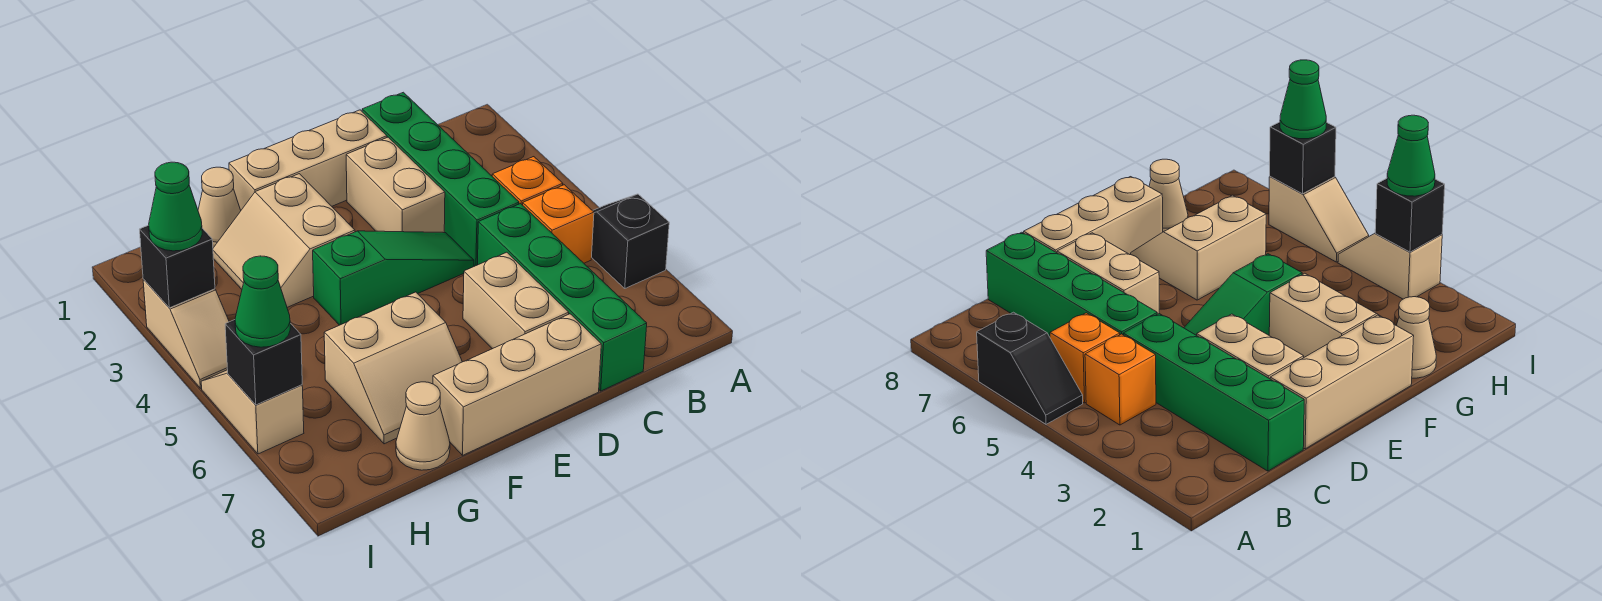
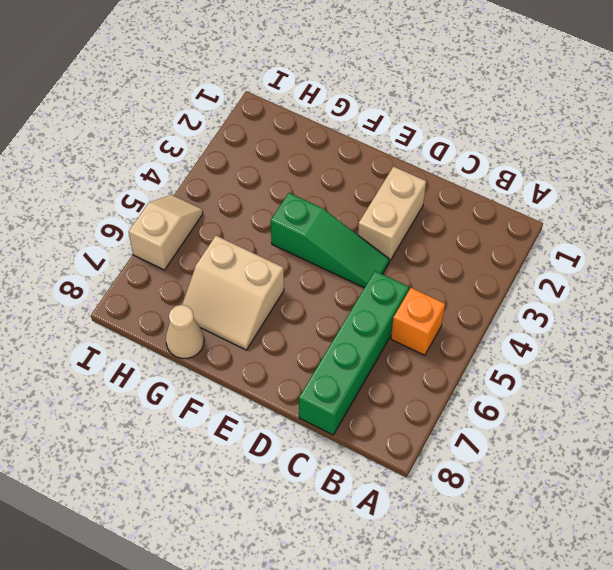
none -> black slope A5:A6 level 1 top 6
none -> orange brick B4 level 1
none -> green brick C1:C4 level 1

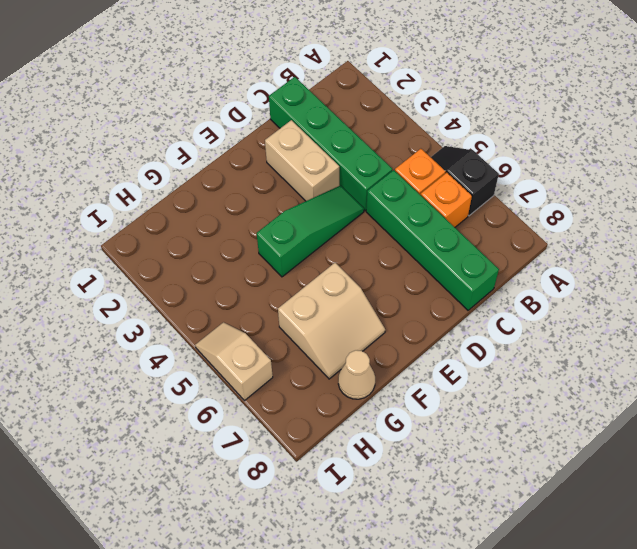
orange brick B6 level 1 -> orange brick B4 level 1
none -> tan brick D1:F1 level 1
none -> tan brick D6:D7 level 1
none -> tan brick D8:F8 level 1

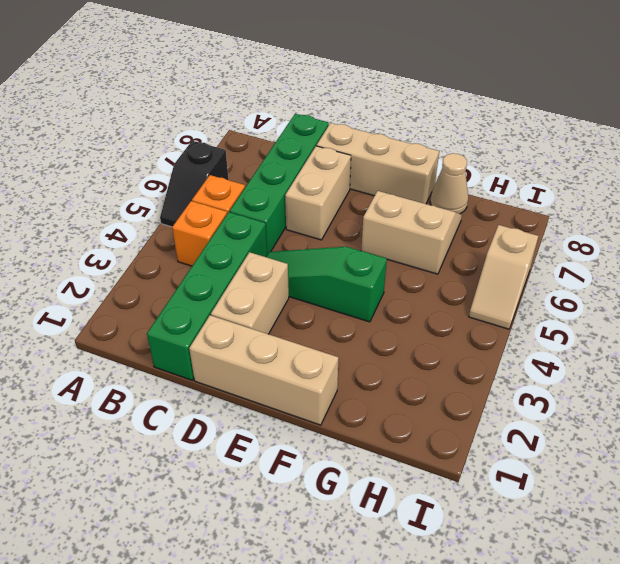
none -> tan slope F2:G3 level 1 top F
none -> tan cone G1 level 1
none -> tan slope I3:I4 level 1 top 3

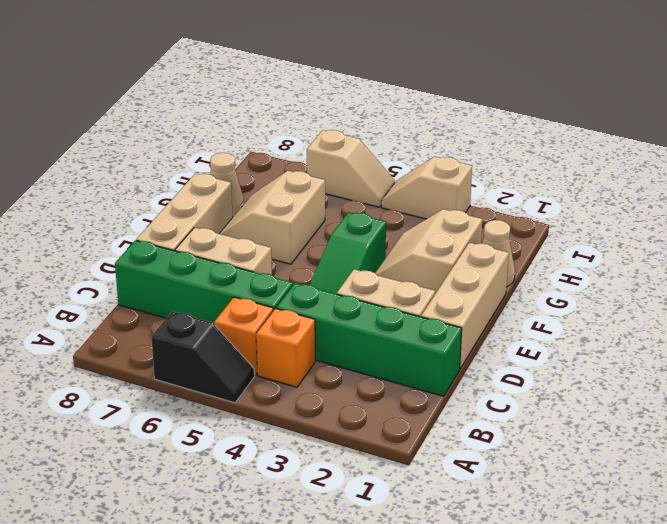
tan slope F2:G3 level 1 top 2 -> tan slope F2:G3 level 1 top F
none -> black brick I3 level 2
none -> black brick I6 level 2
none -> green cone I3 level 3

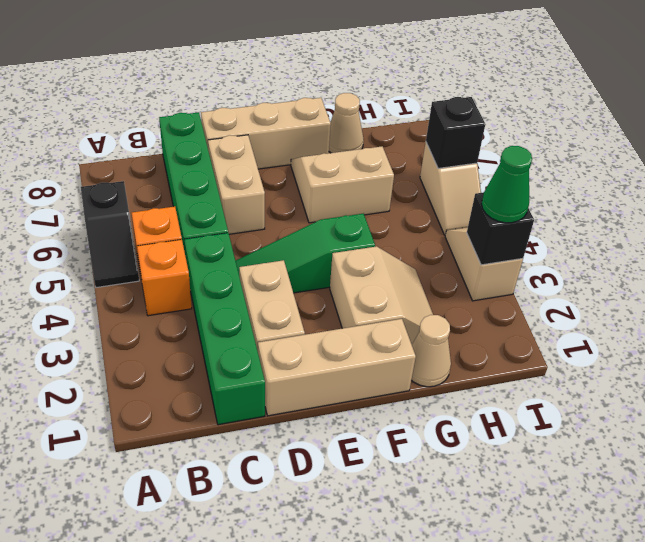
none -> green cone I6 level 3

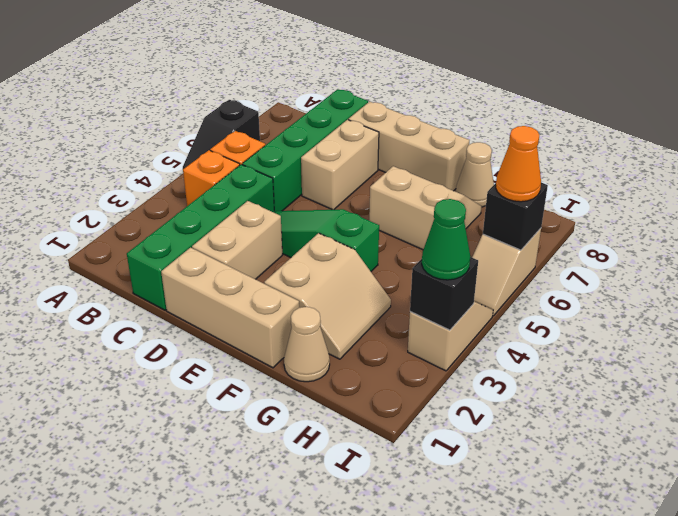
orange cone I6 level 3 -> green cone I6 level 3

